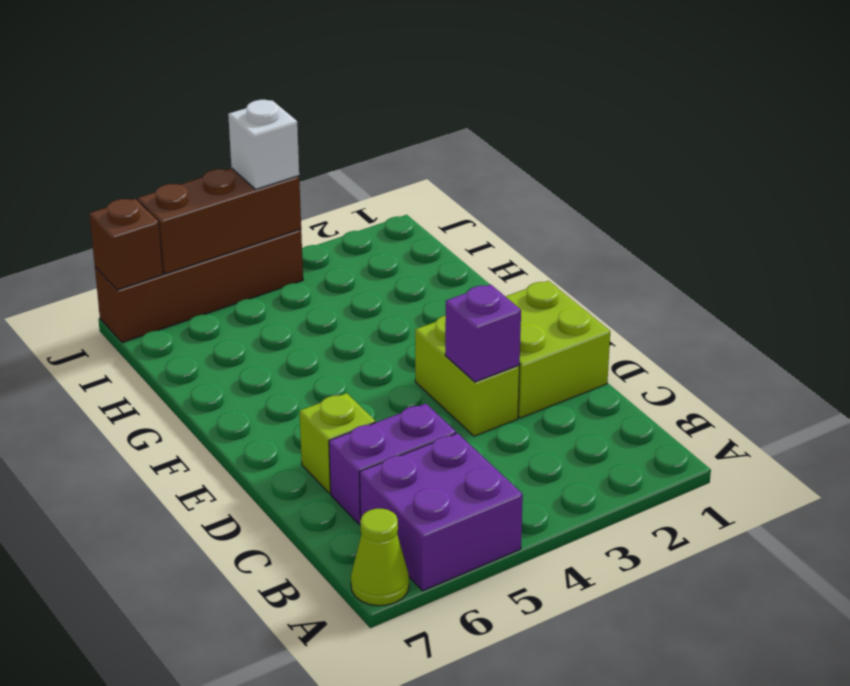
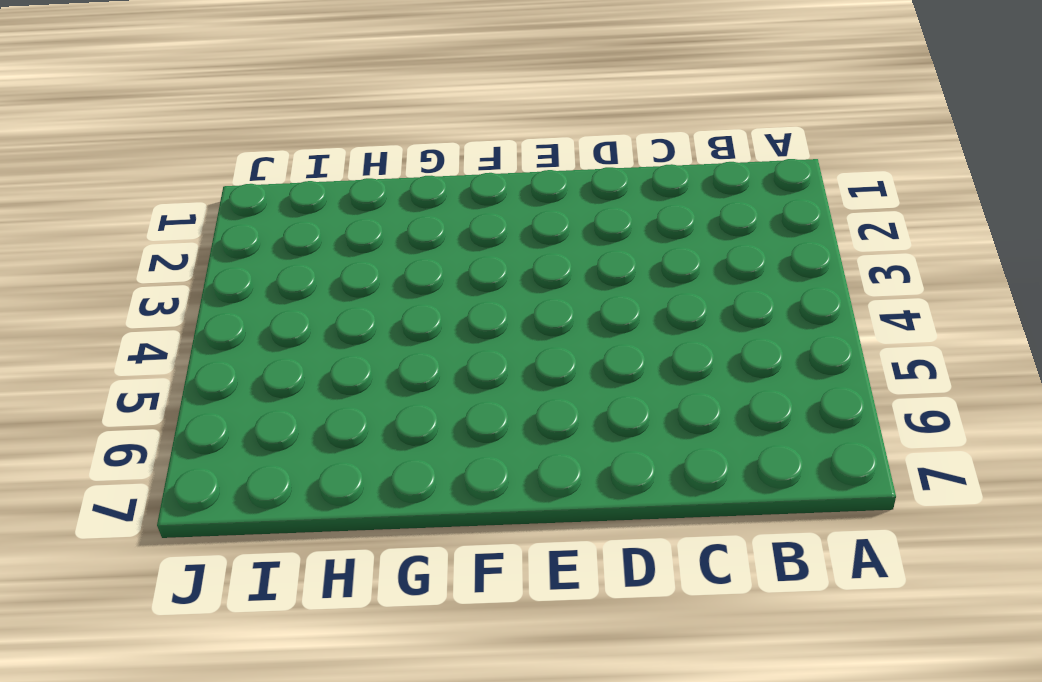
none -> purple brick A5:B6 level 1
none -> lime cone A7 level 1

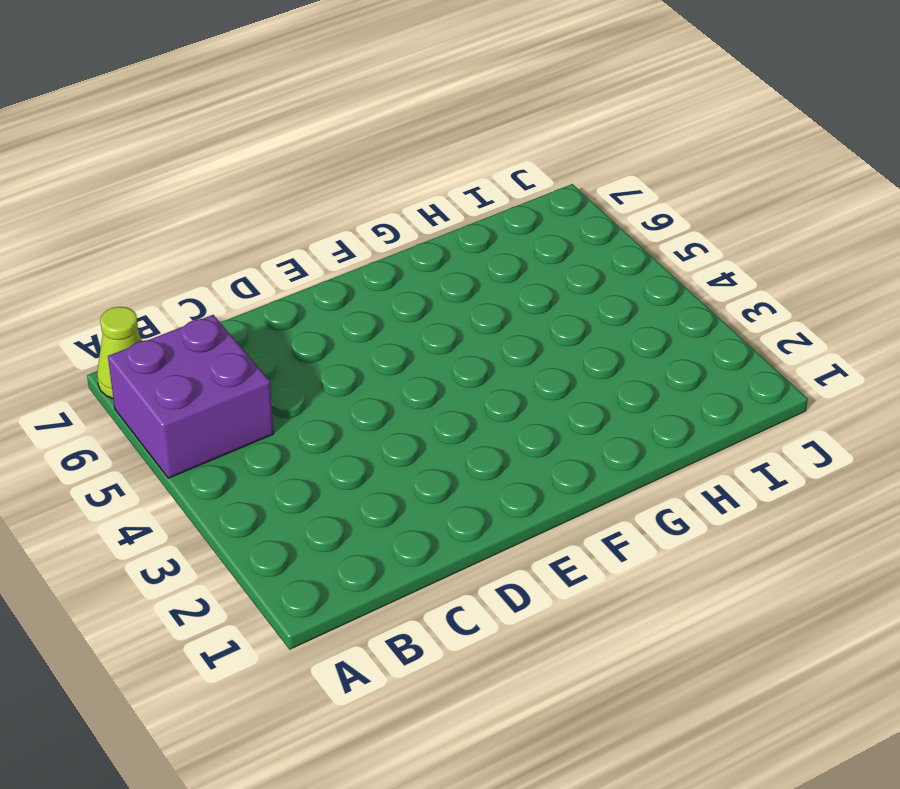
none -> purple brick C5:C6 level 1
none -> lime brick D1:E2 level 1

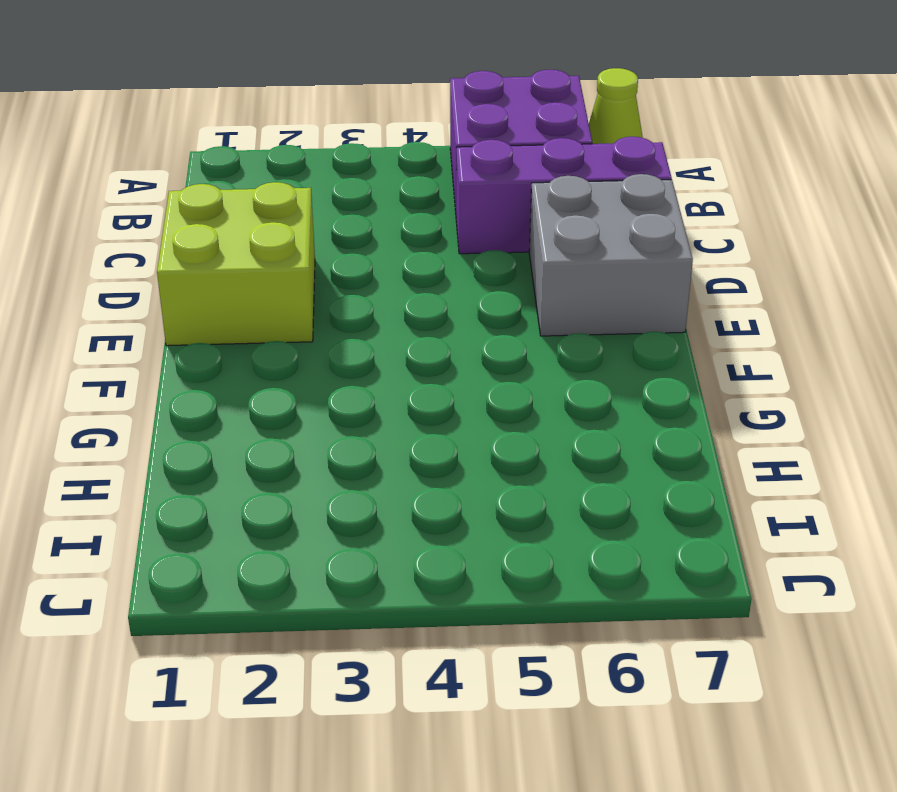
purple brick C5:C7 level 1 -> purple brick C5:C6 level 1
grey brick D6:E7 level 1 -> lime brick D6 level 1
none -> lime brick D3:E3 level 1
none -> brown brick J4:J7 level 1

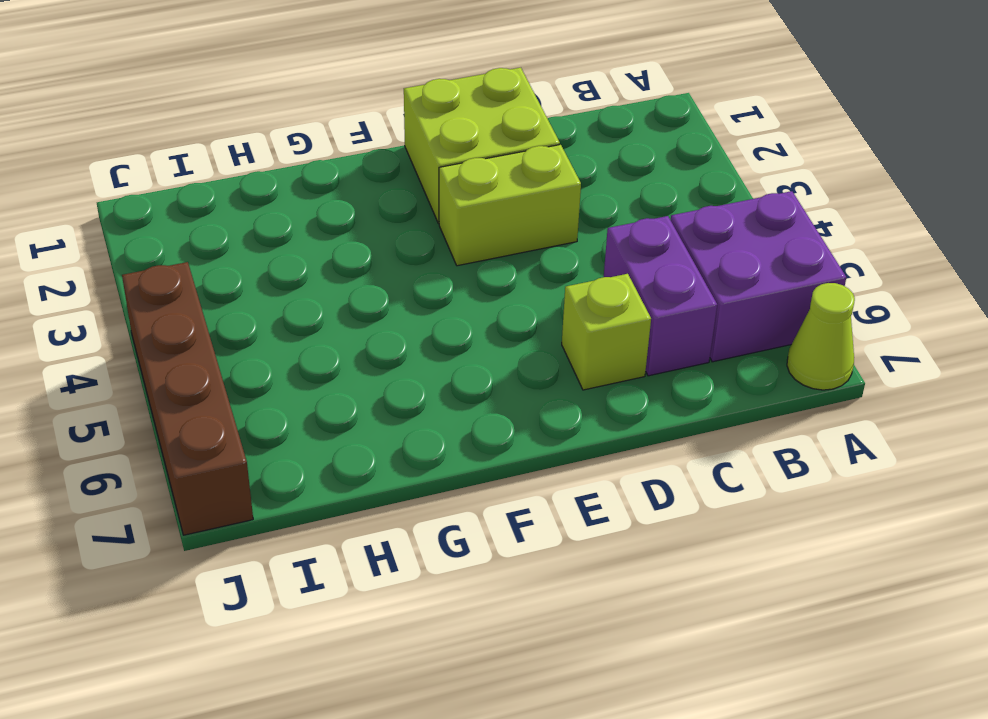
none -> purple brick D3 level 2
none -> brown brick J4:J6 level 2

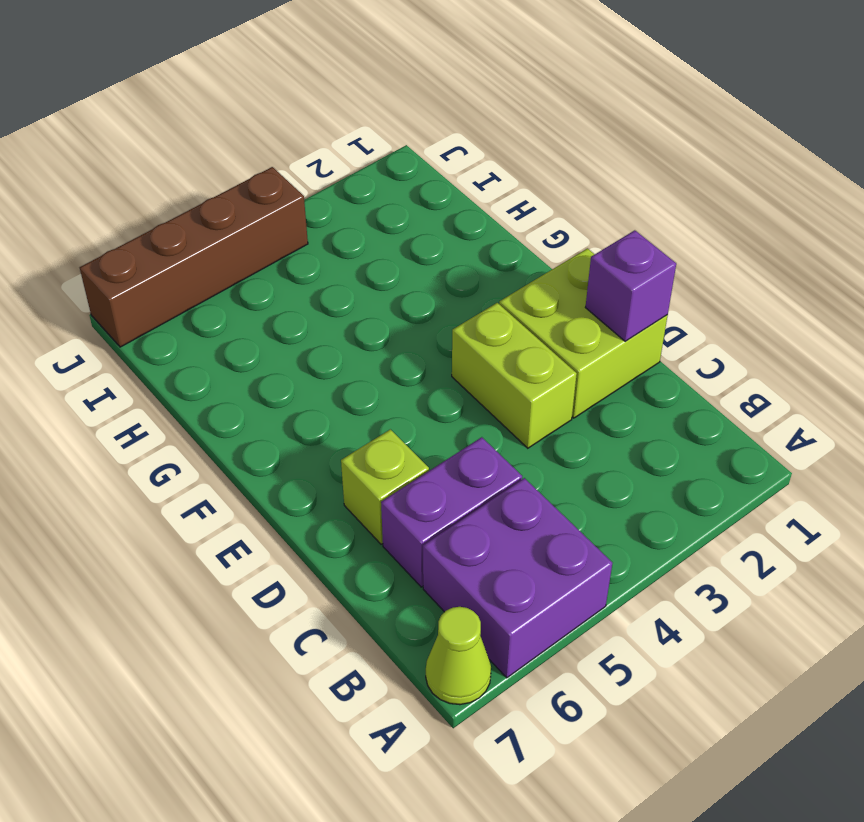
purple brick D1 level 2 -> purple brick D3 level 2
none -> brown brick J4:J6 level 2
none -> brown brick J7 level 2

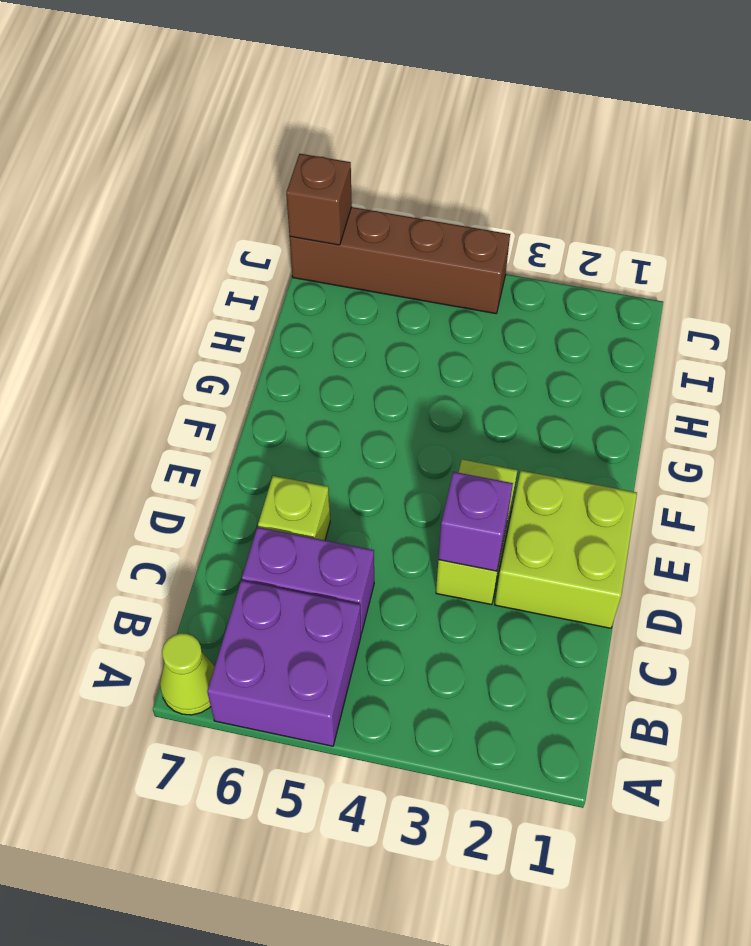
none -> brown brick J4:J6 level 2
none -> white brick J4 level 3

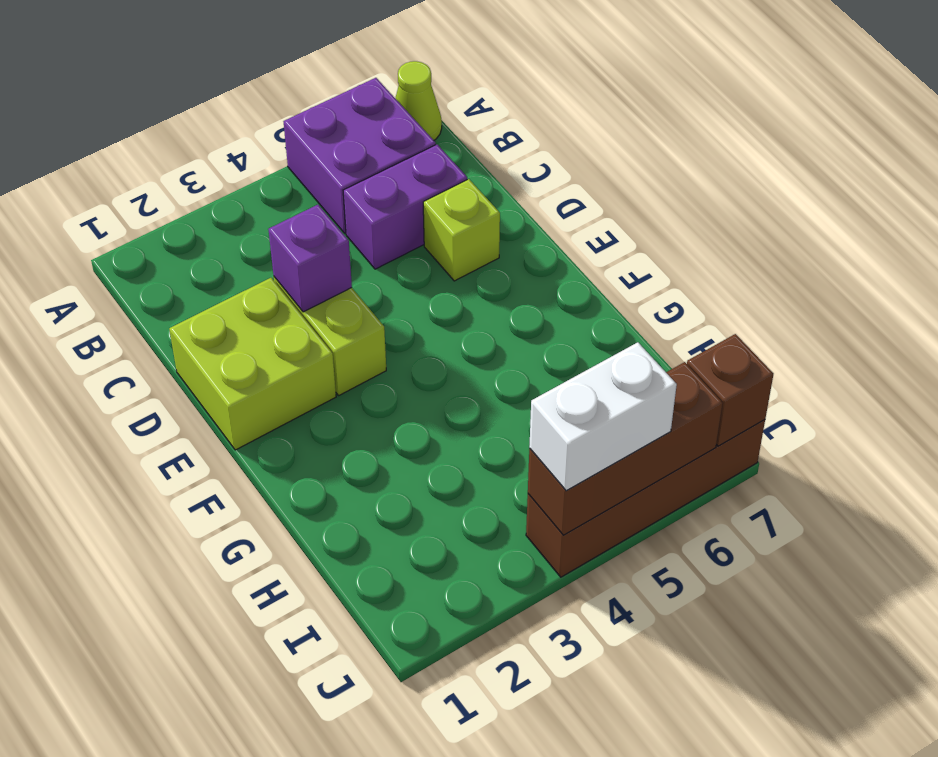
white brick J4:J5 level 3 -> white brick J4 level 3

